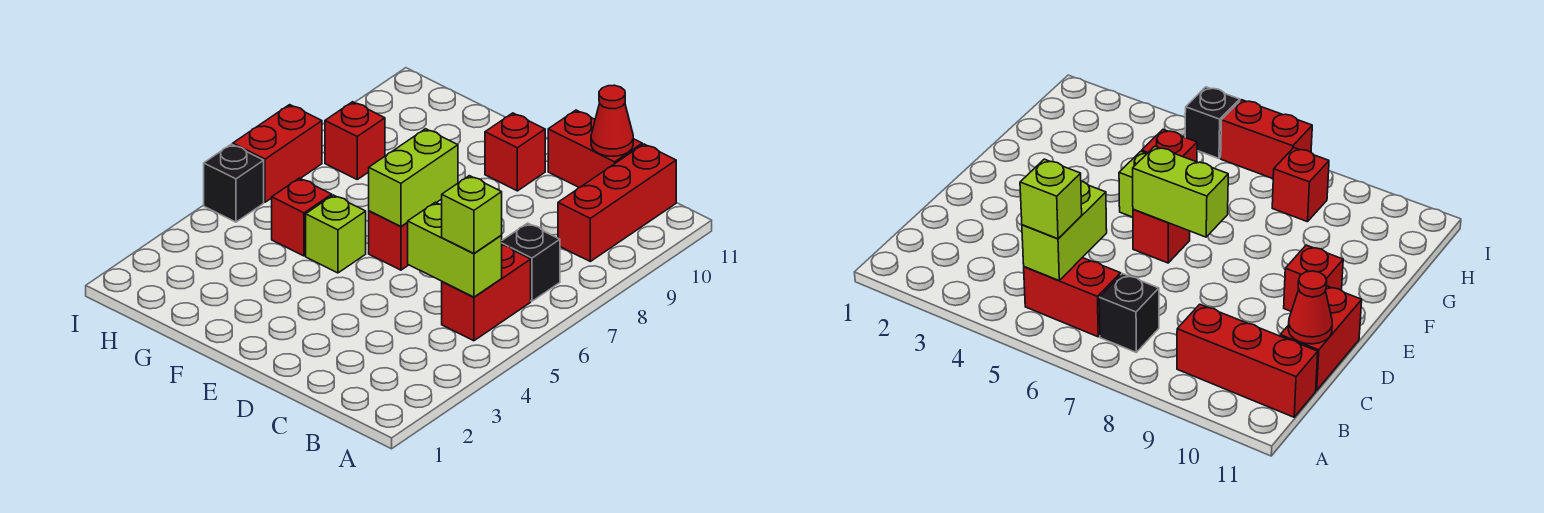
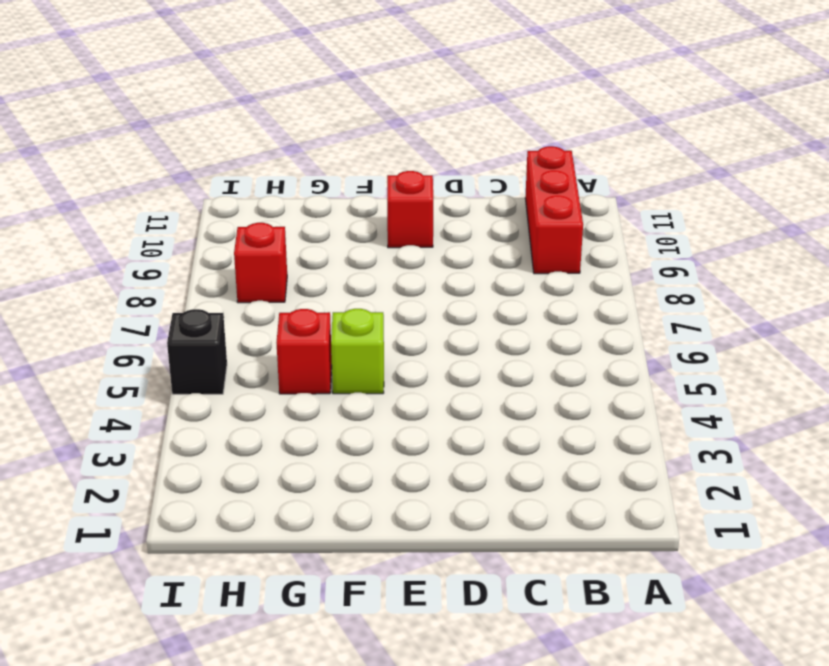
none -> red brick B5:B6 level 1
none -> black brick B7 level 1
none -> red brick C11:D11 level 1

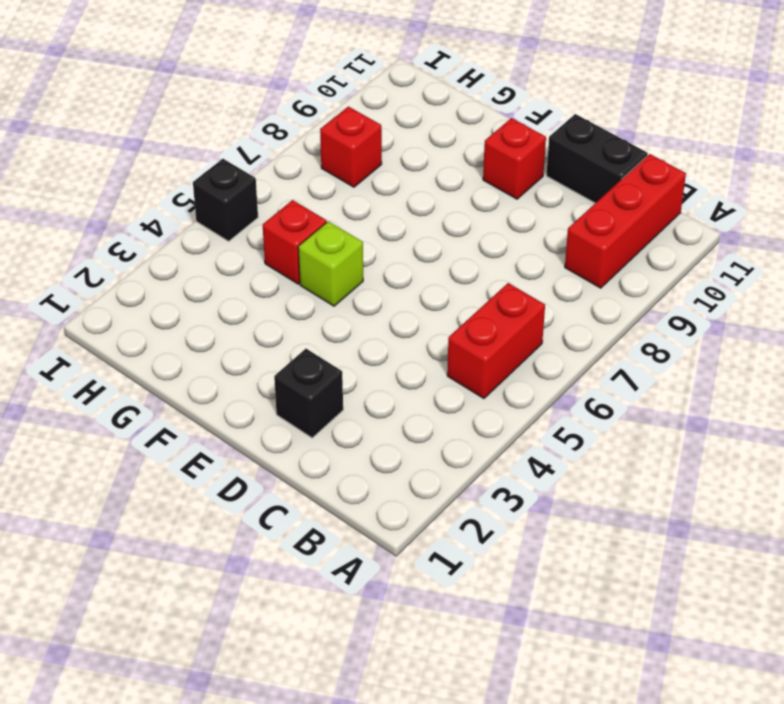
black brick C11:D11 level 1 -> red brick C11:D11 level 1
black brick D2 level 1 -> black brick B7 level 1
none -> red brick E6 level 1
none -> red brick I6:I7 level 1
none -> lime brick B5:C5 level 2

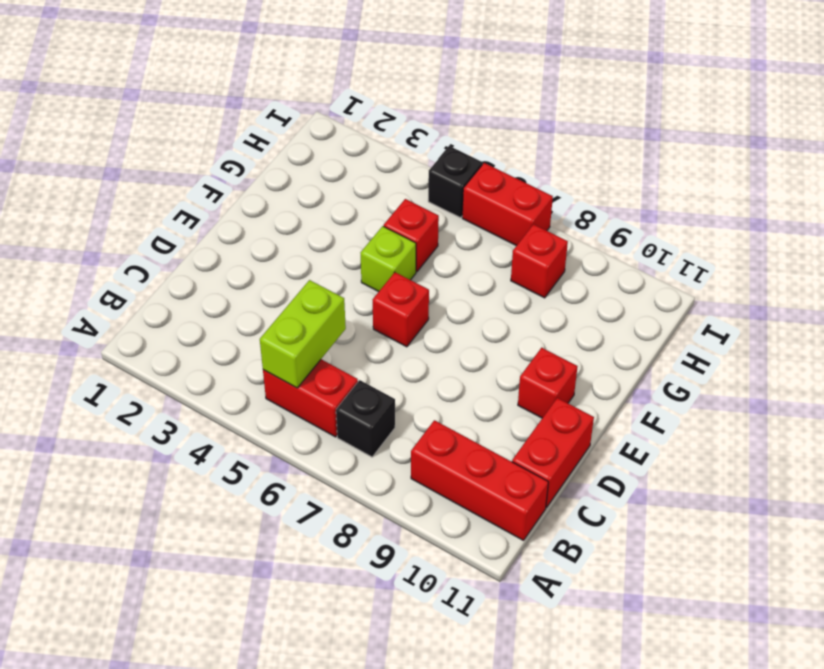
none -> red cone C11 level 2
none -> lime brick E6:E7 level 2
none -> lime brick B5 level 3

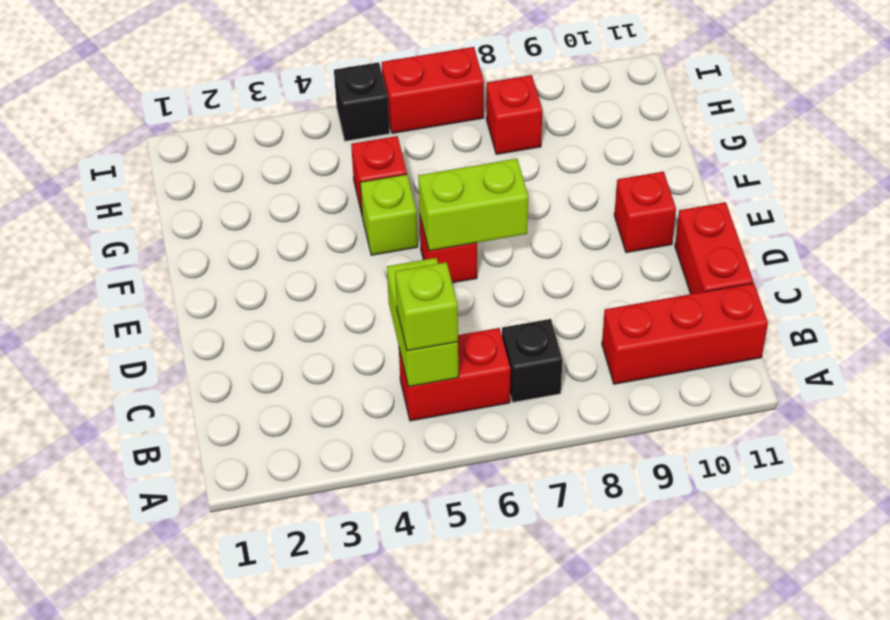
none -> red cone C11 level 2

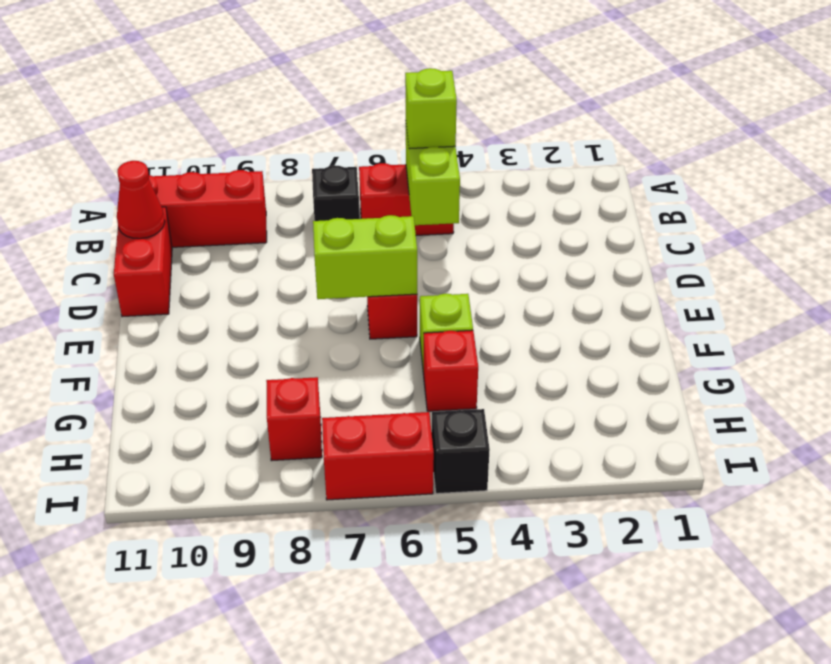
none -> red brick E10 level 1

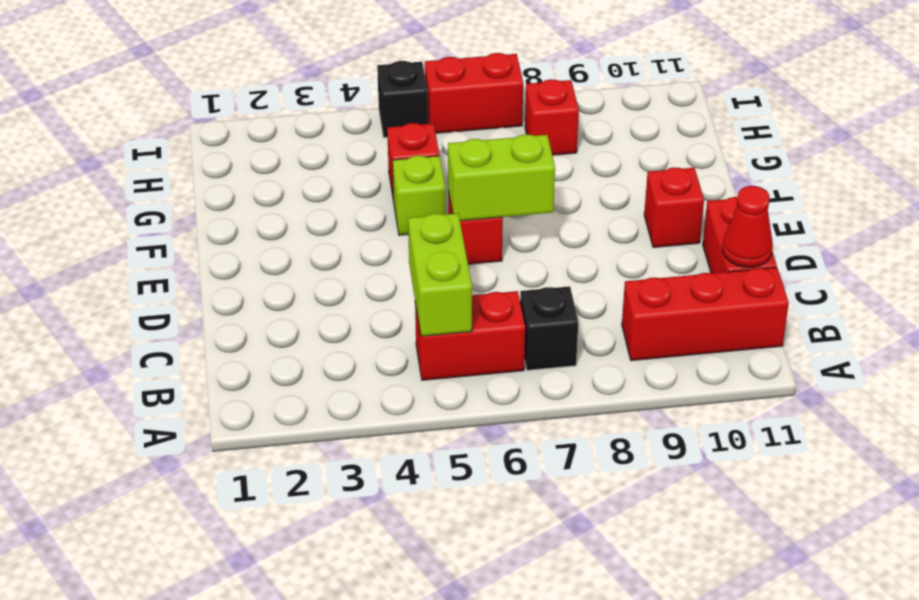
none -> lime brick B5 level 3

